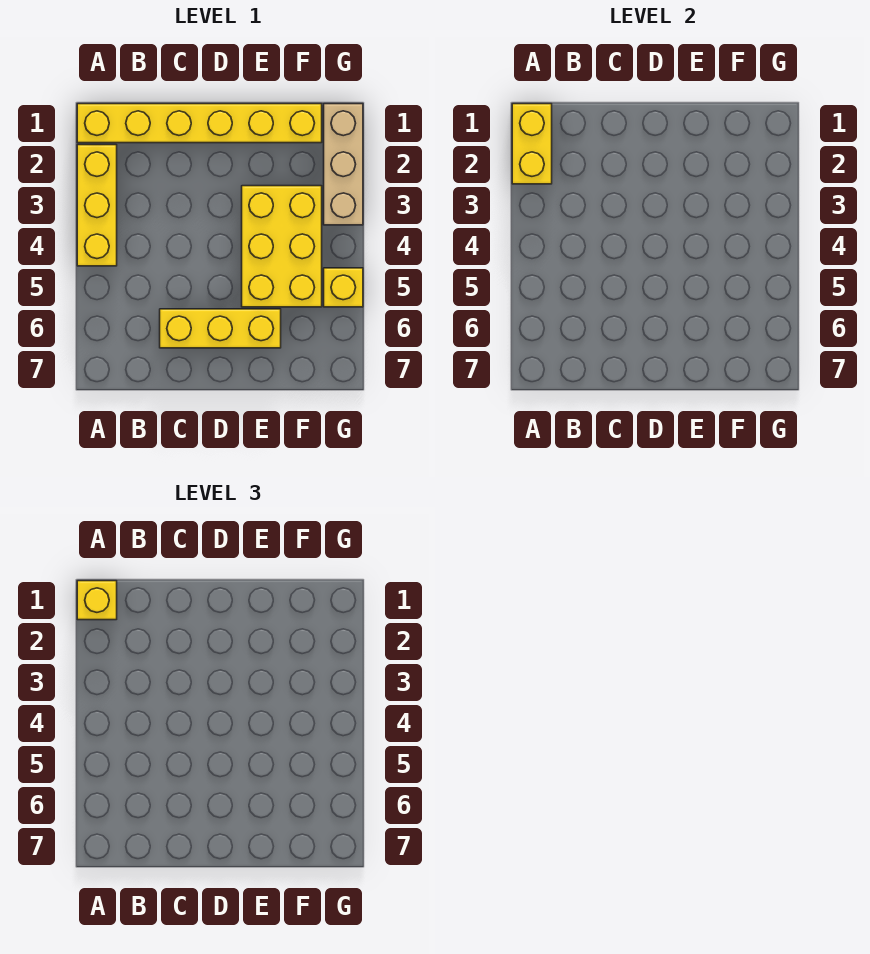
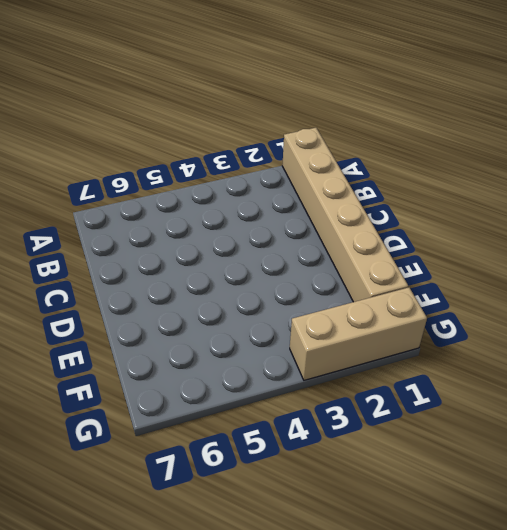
tan brick A1:F1 level 1 -> yellow brick A1:F1 level 1
none -> yellow brick A2:A4 level 1
none -> yellow brick C6:E6 level 1

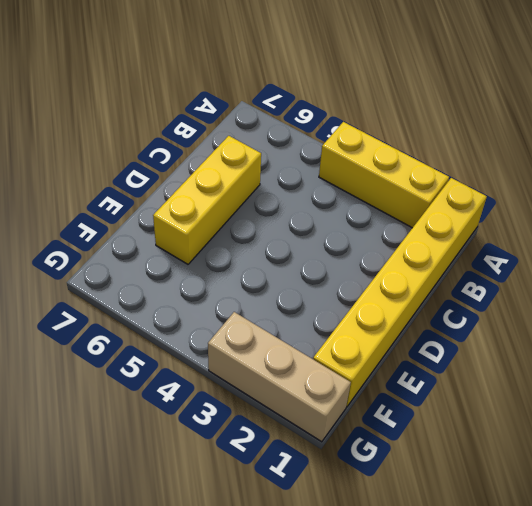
none -> yellow brick E3:F5 level 1
none -> yellow brick G5 level 1

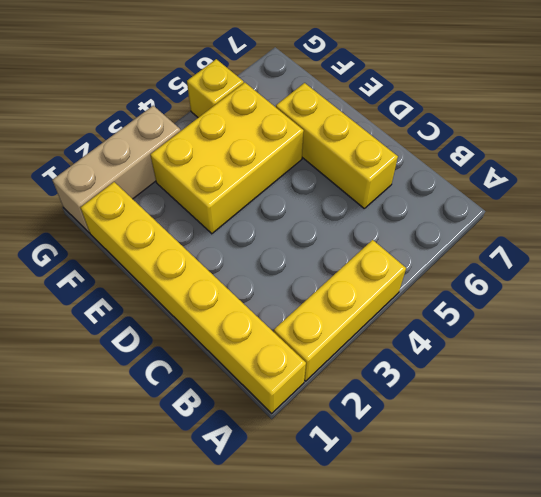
none -> yellow brick A1:A2 level 2
none -> yellow brick A1 level 3

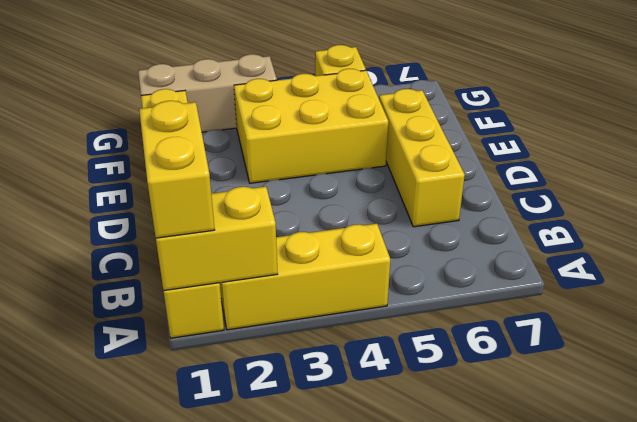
yellow brick A1:B1 level 3 -> yellow brick A1 level 3

